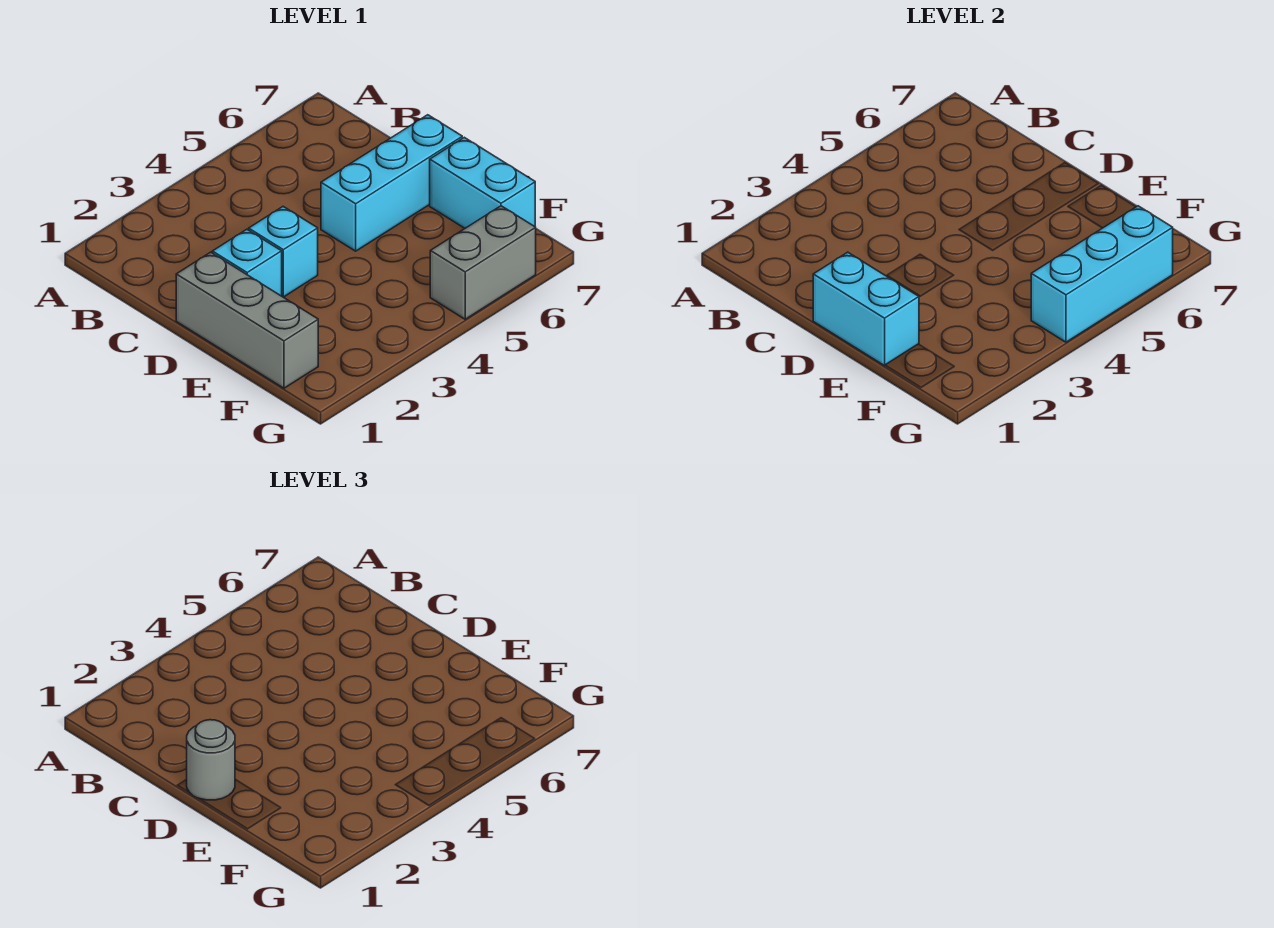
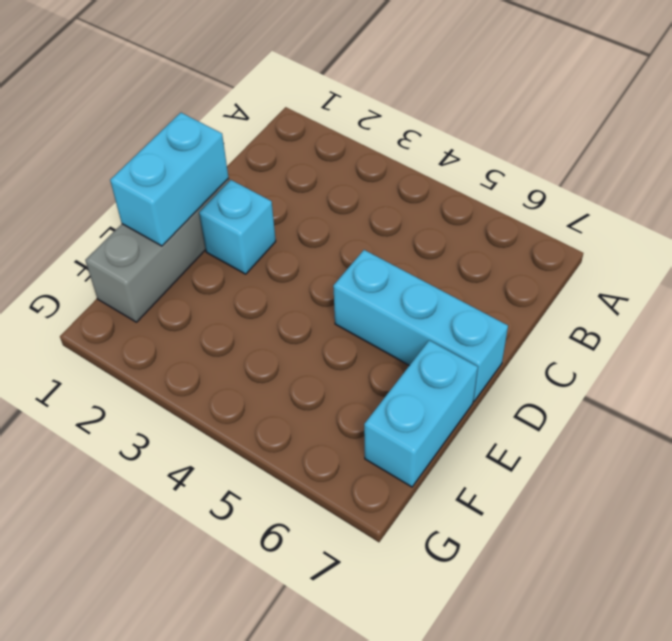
none -> cyan brick D3 level 1
none -> grey brick G5:G6 level 1

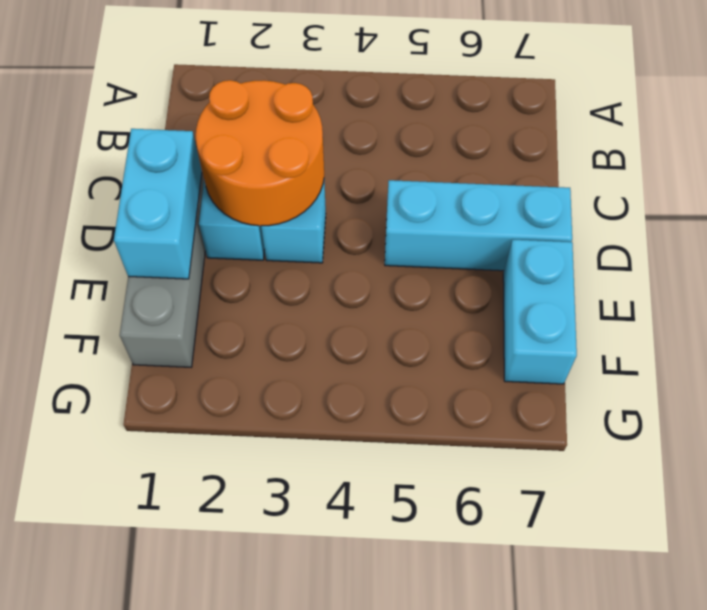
orange round brick C2:D3 level 2 -> none
none -> grey brick G5:G6 level 1
none -> cyan brick G4:G6 level 2

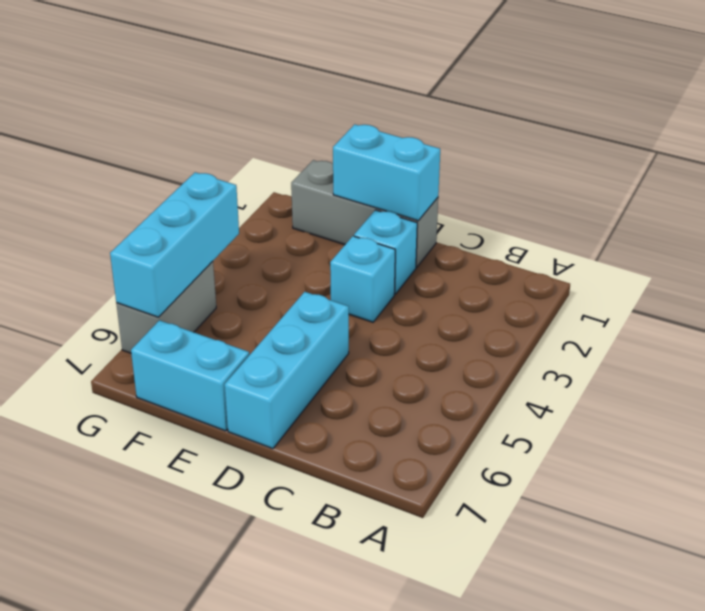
none -> grey round brick D1 level 3

